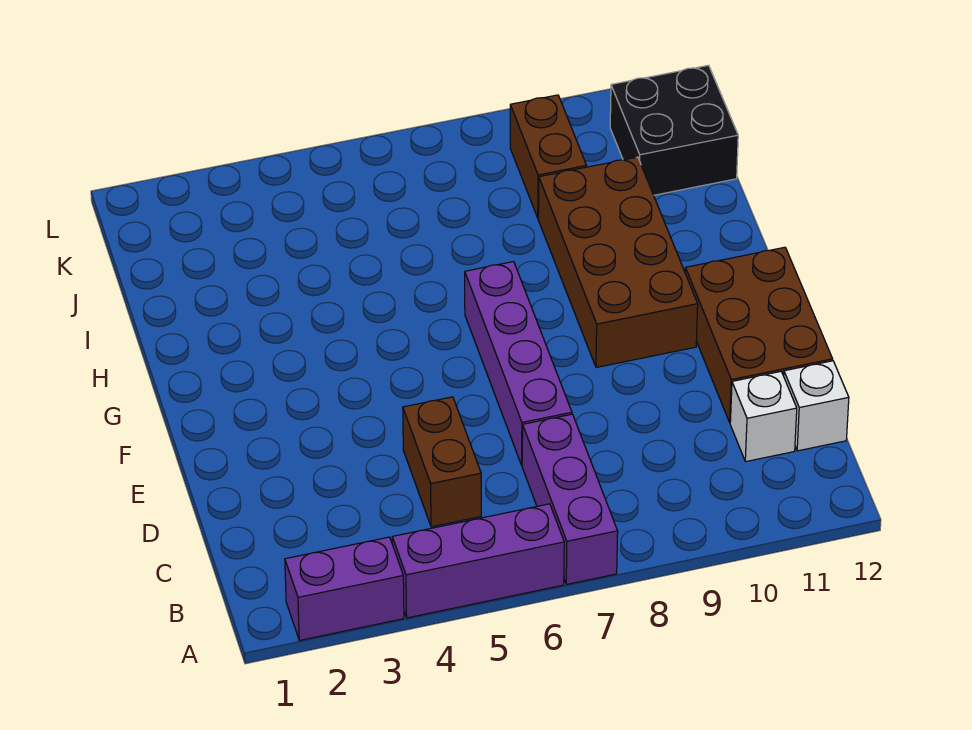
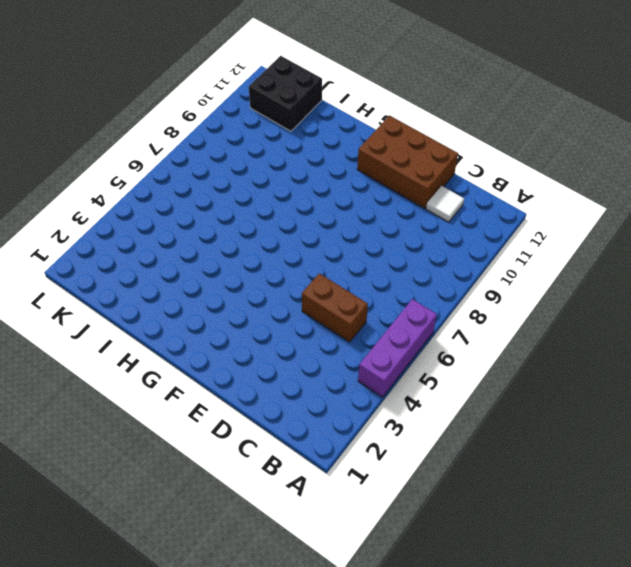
white tile C11 level 1 -> white brick C11 level 1
none -> purple brick A2:A3 level 1
none -> purple brick A7:C7 level 1

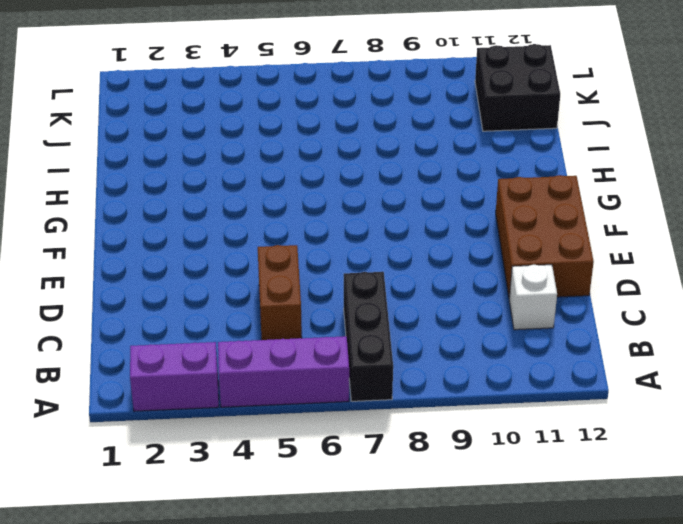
black brick A7:C7 level 1 -> purple brick A7:C7 level 1
none -> white brick C12 level 1
none -> purple brick D7:G7 level 1

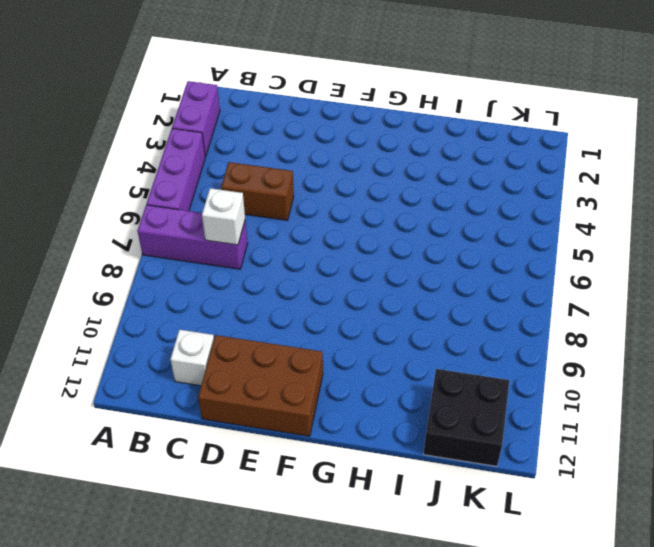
white brick C7 level 2 -> white brick C12 level 1
none -> purple brick D7:G7 level 1
none -> brown brick F9:I10 level 1

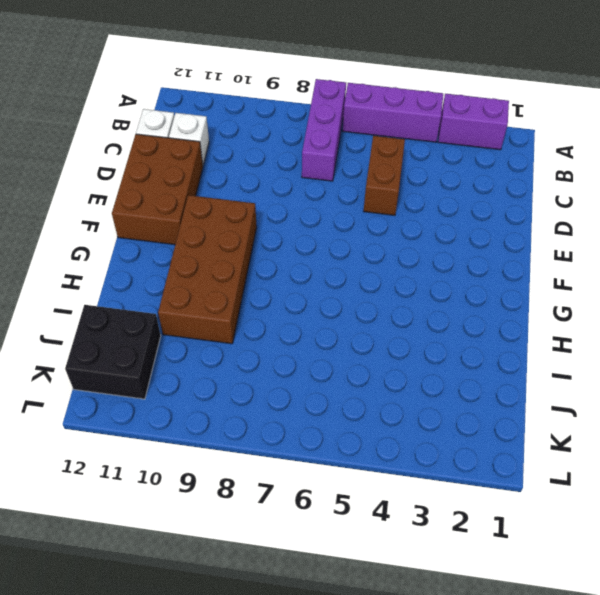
none -> purple brick D7:G7 level 1
none -> brown brick J9:K9 level 1

